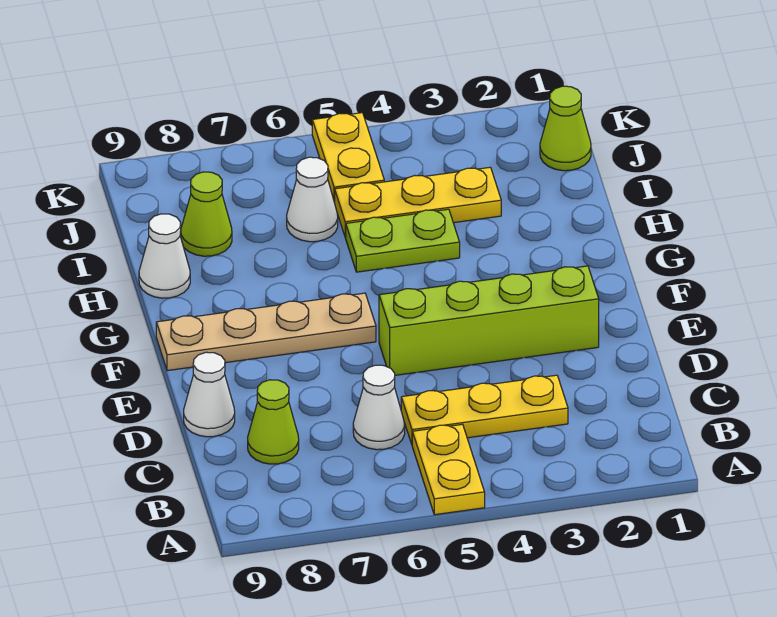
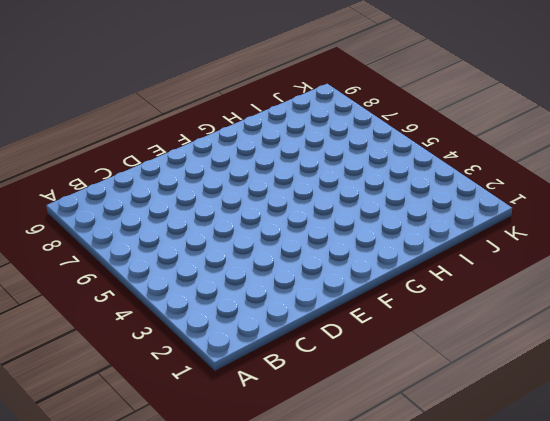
none -> yellow plate A5:B5 level 1
none -> yellow plate C3:C5 level 1
none -> white cone C6 level 1

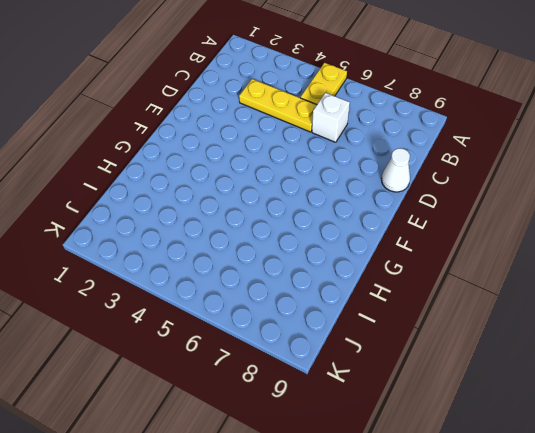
white brick C6 level 1 -> white cone C6 level 1
none -> lime cone C8 level 1
none -> lime brick E2:E5 level 1
none -> tan plate F6:F9 level 1

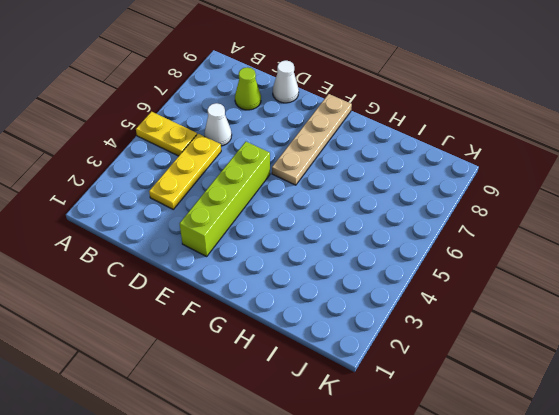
none -> lime plate H4:H5 level 1
none -> white cone H9 level 1
none -> yellow plate I3:I5 level 1

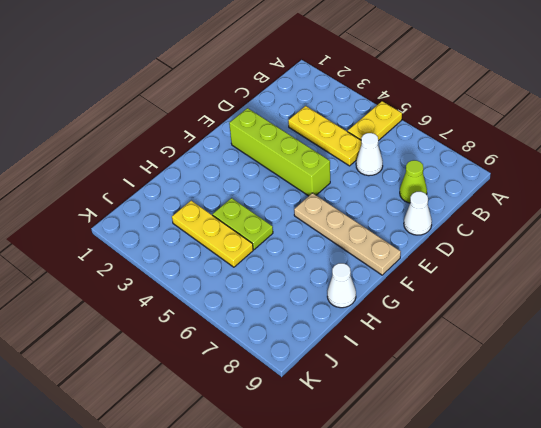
none -> white cone I6 level 1
none -> lime cone I8 level 1
none -> lime cone J1 level 1

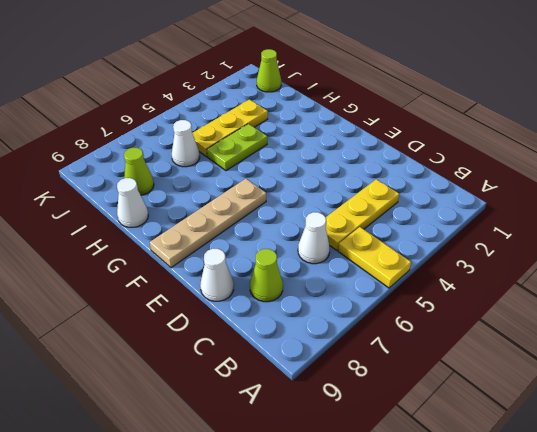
none -> lime brick E2:E5 level 1
none -> yellow plate J5:K5 level 1

